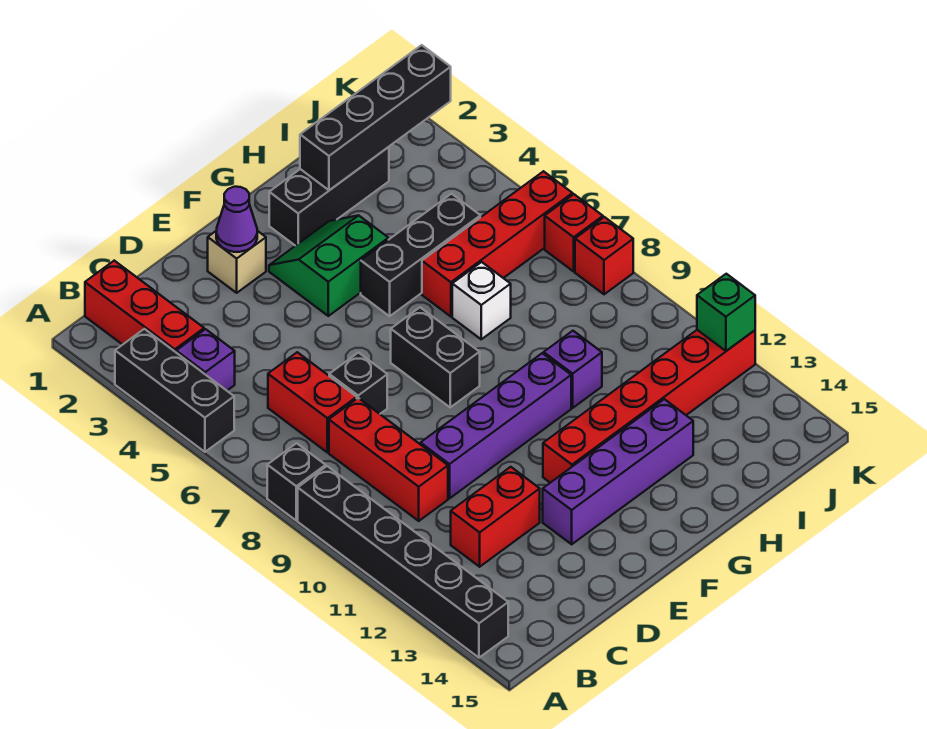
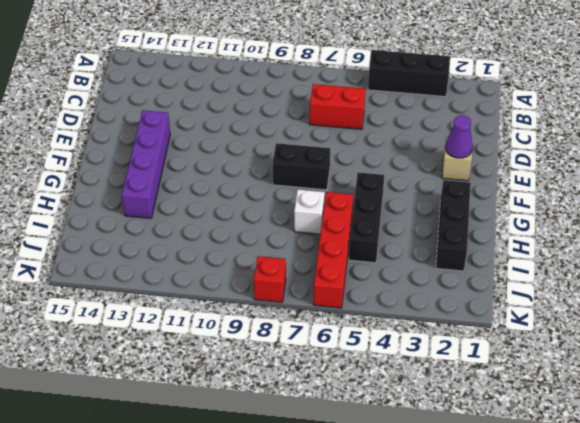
none -> black brick A8 level 1
none -> black brick A9:A14 level 1
none -> red brick B1:B3 level 1

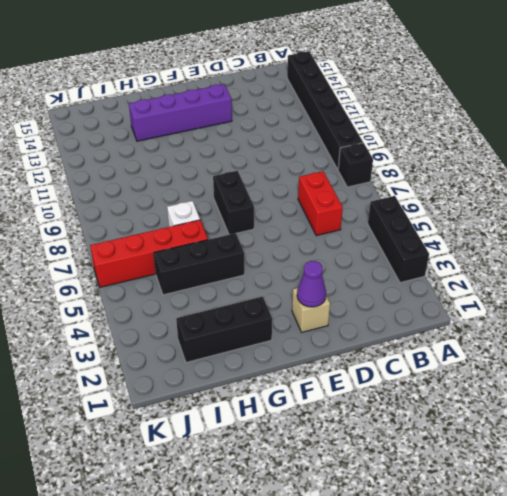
none -> red brick B1:B3 level 1
none -> purple brick B4 level 1
none -> red brick C8:C10 level 1

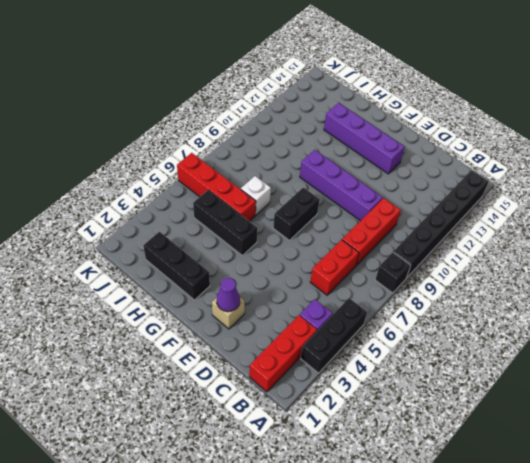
none -> red brick C12:D12 level 1
none -> black brick D7 level 1
none -> green slope F3:G4 level 1 top 4

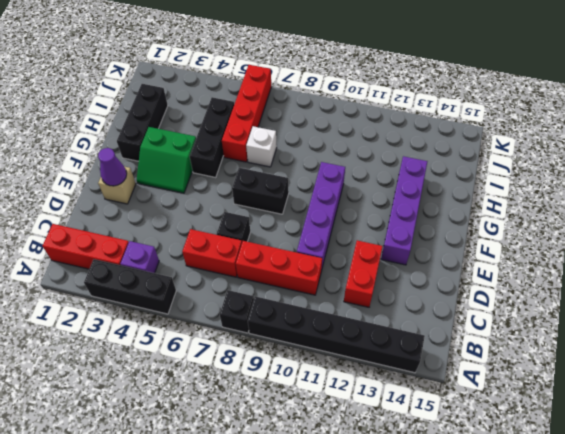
green slope F3:G4 level 1 top G -> green slope F3:G4 level 1 top 4
none -> red brick F12:K12 level 1
none -> purple brick H10 level 1
none -> red brick K7 level 1

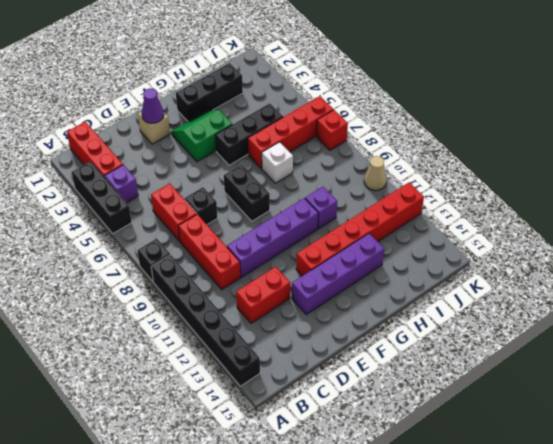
tan cone K10 level 1 -> none
none -> red brick K8 level 1
none -> black brick H2:K2 level 2
none -> green brick K12 level 2

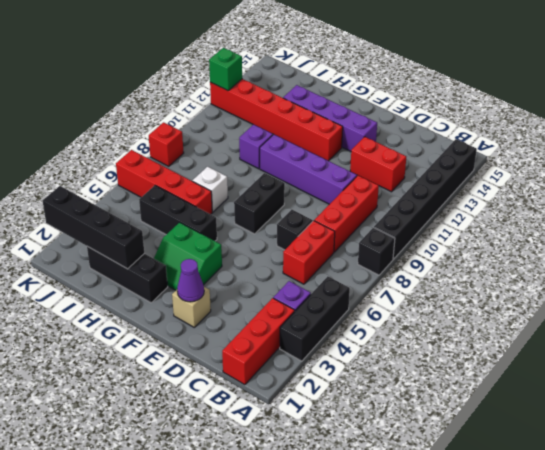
none -> red brick K7 level 1

